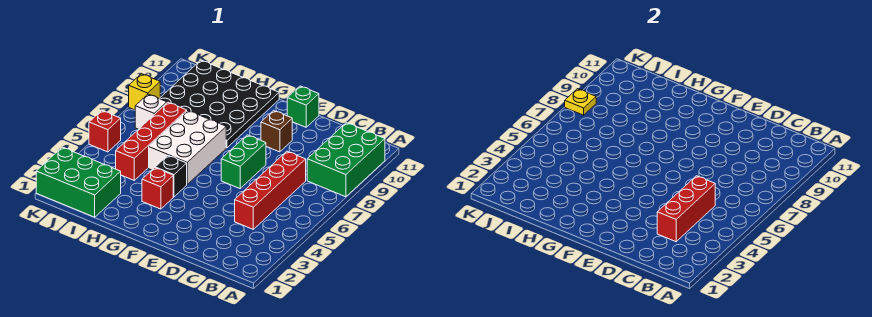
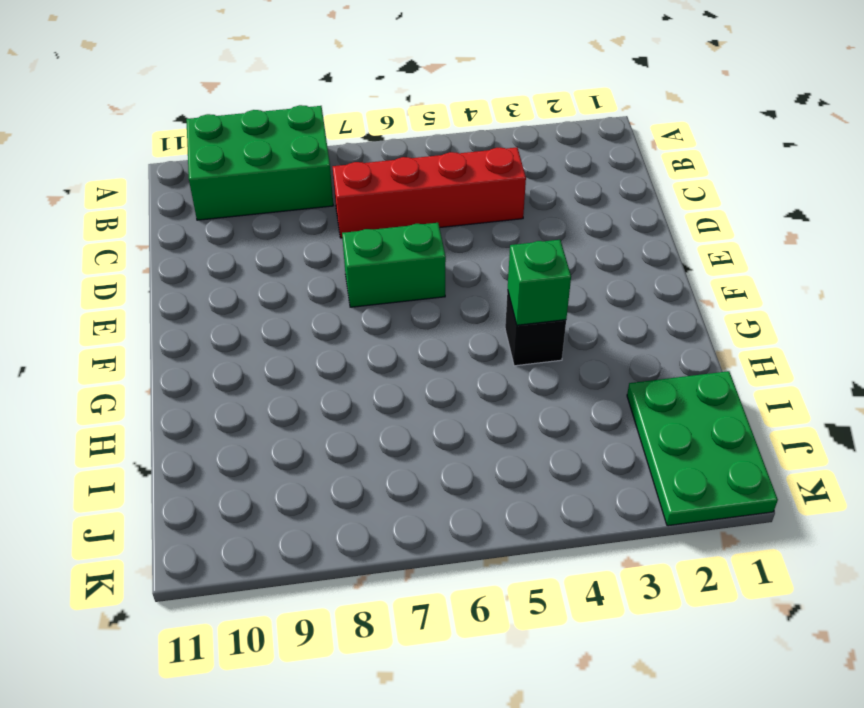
green brick G4 level 2 -> green brick E11 level 1
green plate I1:K2 level 1 -> green brick I1:K2 level 1
none -> brown brick E9 level 1
none -> red brick G3 level 1
none -> white brick G5:H7 level 1

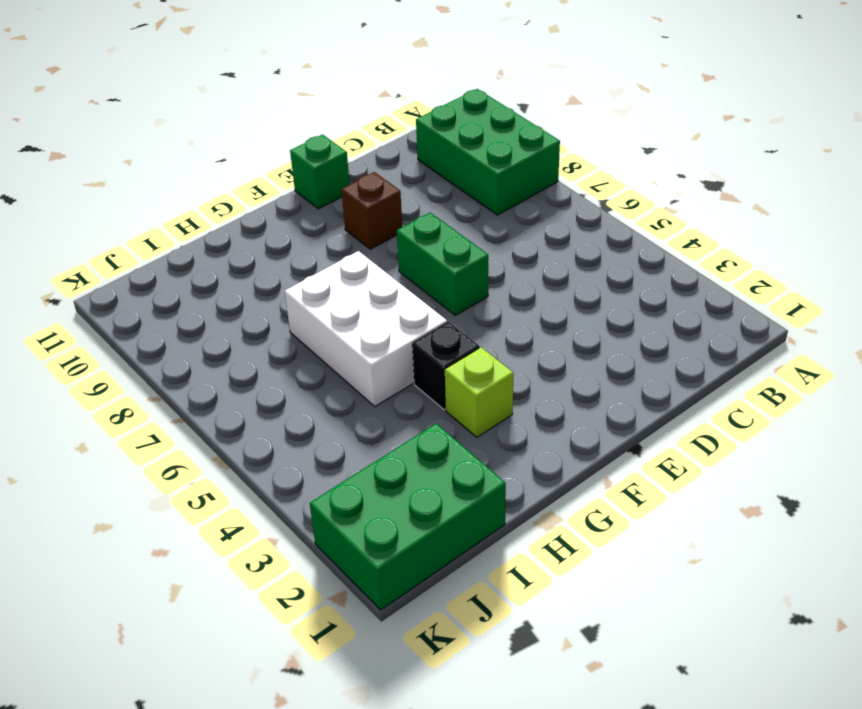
lime brick G3 level 1 -> red brick G3 level 1
none -> red brick C4:C7 level 1
none -> black plate G8:J11 level 1
none -> red brick I4:I7 level 1

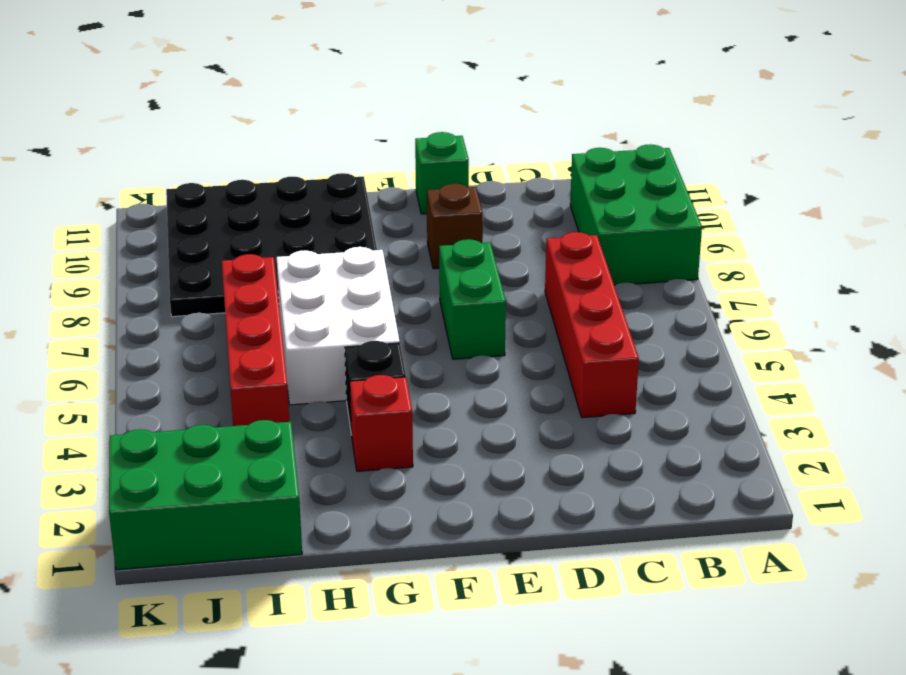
none -> white brick J7 level 1
none -> red brick K5 level 1
none -> yellow brick K8 level 1

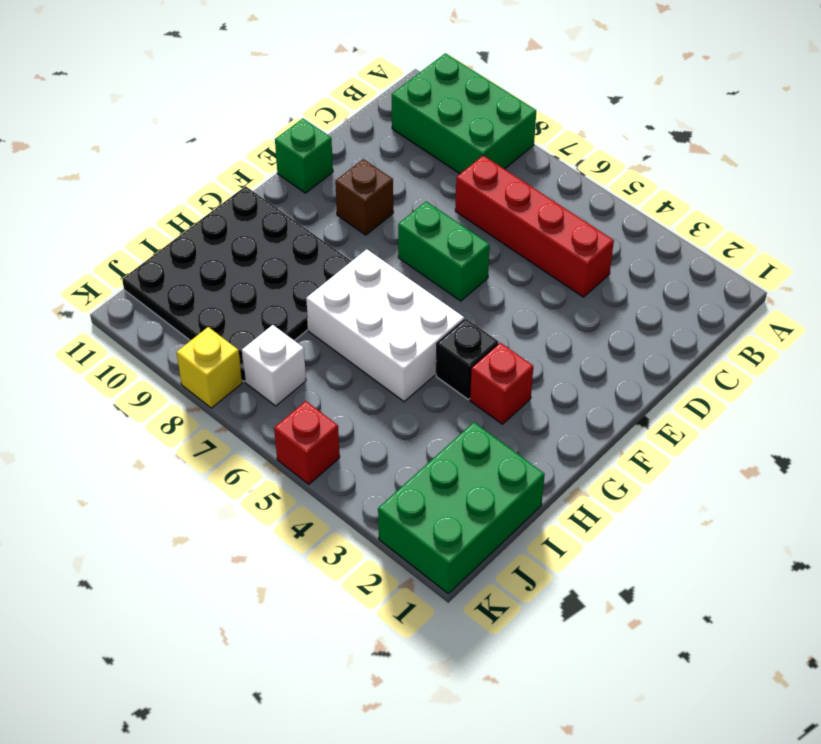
none -> red brick I4:I7 level 1
none -> red brick C3:C5 level 2
none -> yellow plate K8 level 2

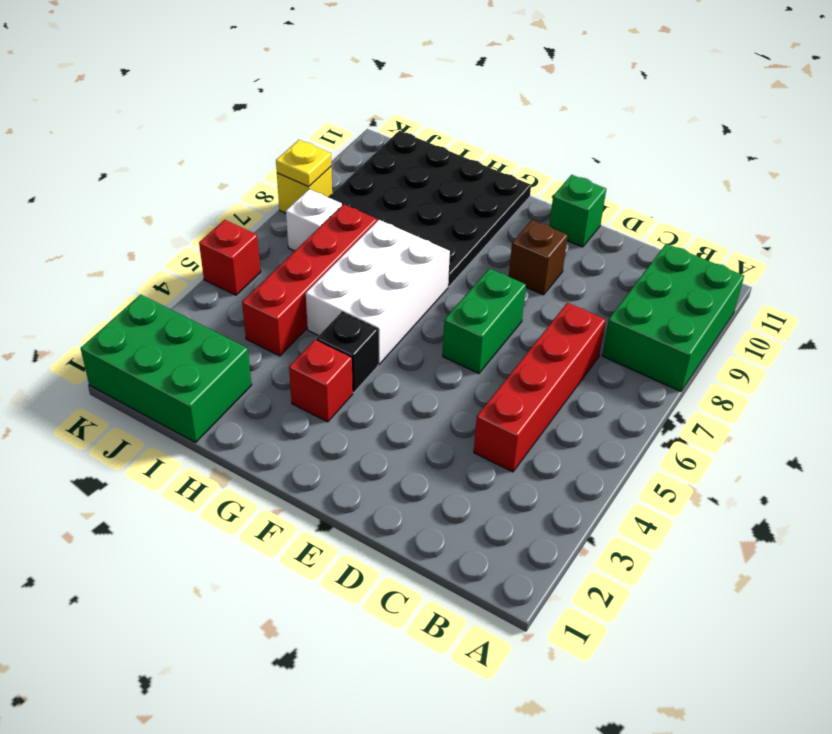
none -> red brick C3:C5 level 2

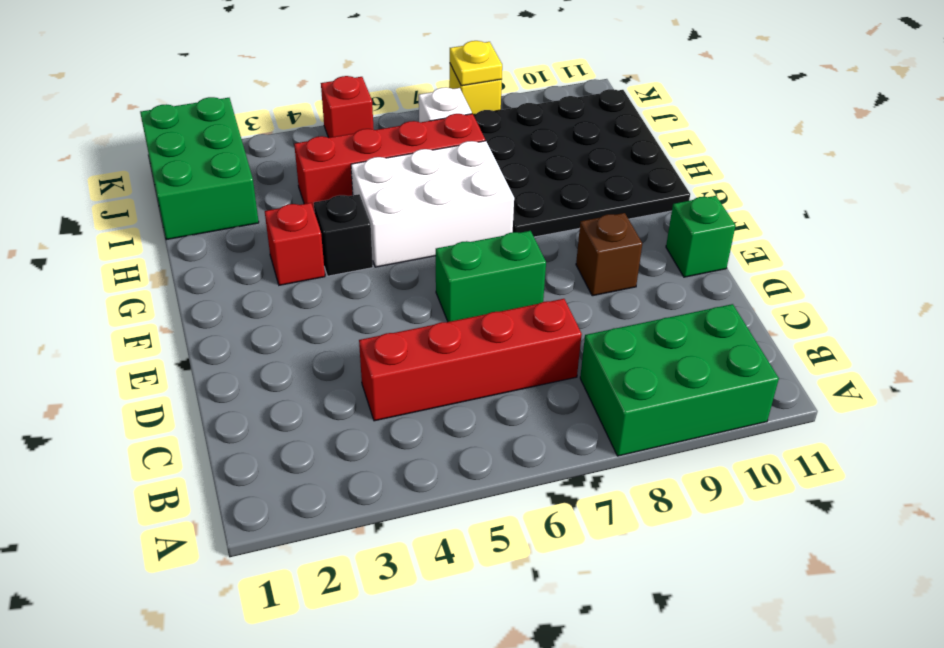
none -> red brick C3:C5 level 2

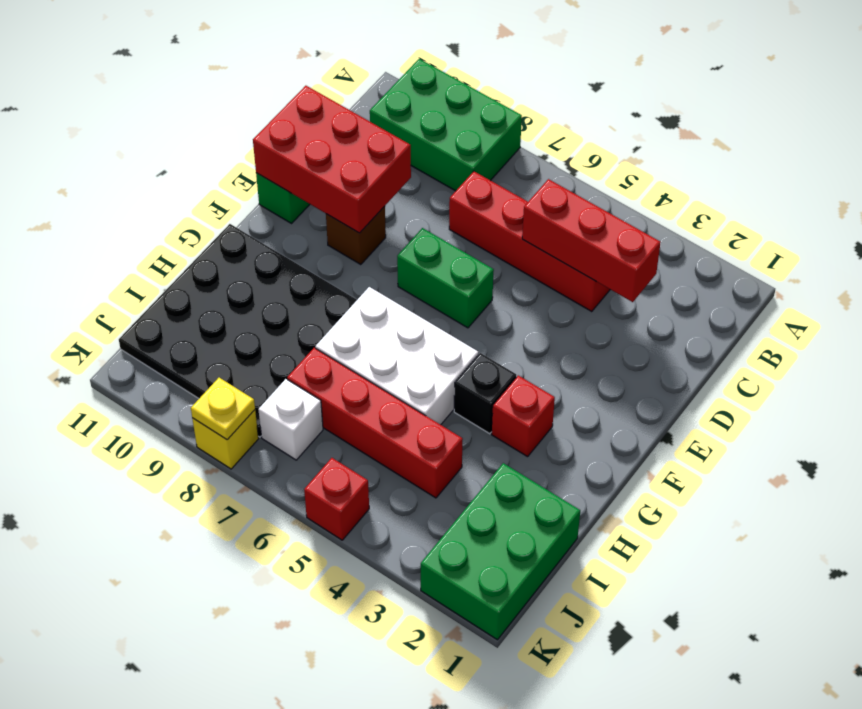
red brick D9:E11 level 2 -> none

